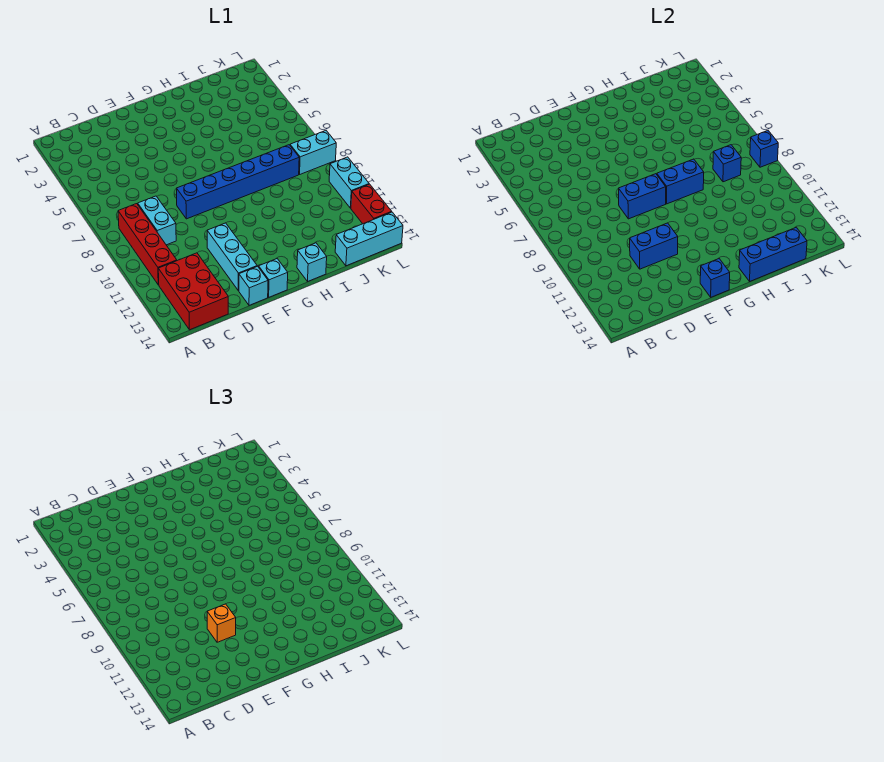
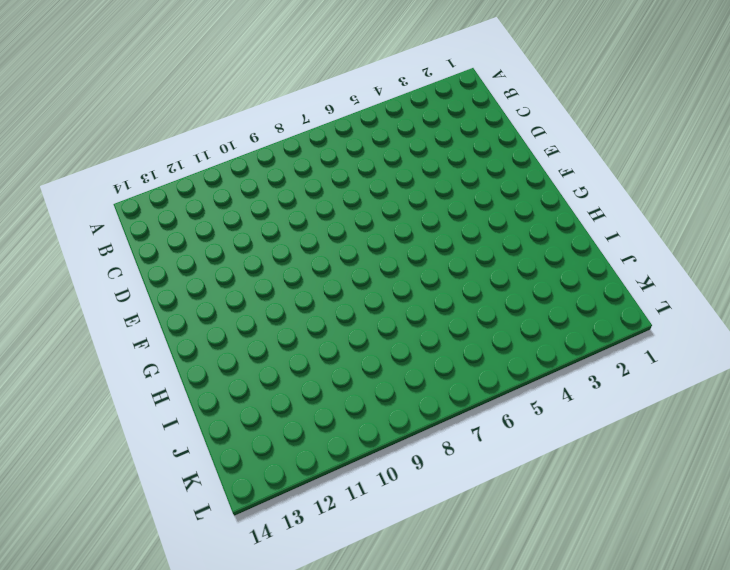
none -> red brick B8:B11 level 1
none -> red brick B12:C14 level 1
none -> cyan brick C8:C9 level 1

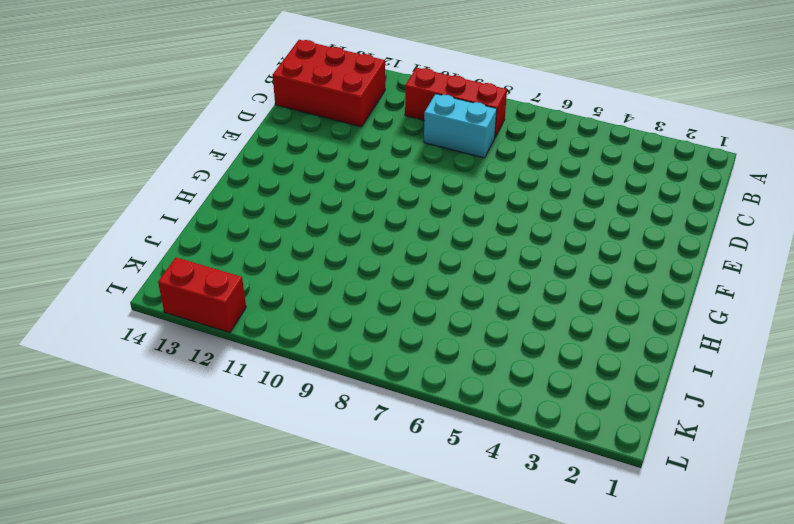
red brick B8:B10 level 1 -> red brick B8:B11 level 1
none -> blue brick E8:J8 level 1
none -> cyan brick E11:E13 level 1
none -> cyan brick E14 level 1

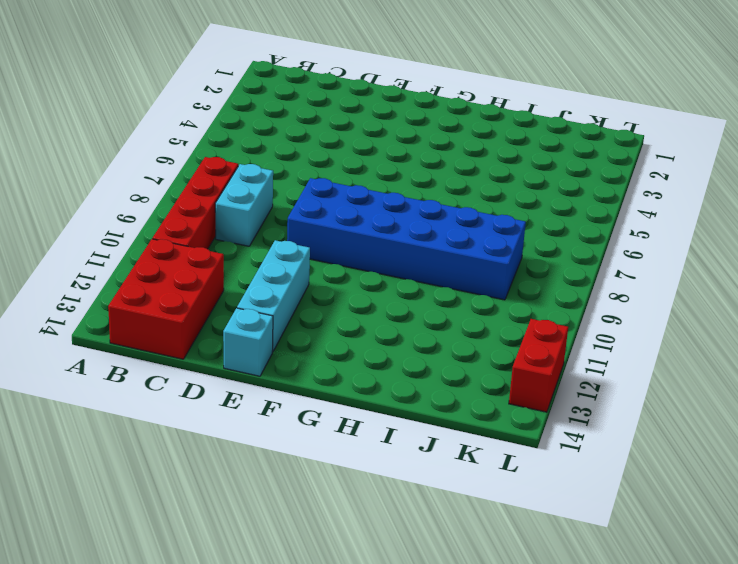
blue brick E8:J9 level 1 -> blue brick E8:J8 level 1
none -> cyan brick F14 level 1
none -> cyan brick H14 level 1
none -> cyan brick J14:L14 level 1

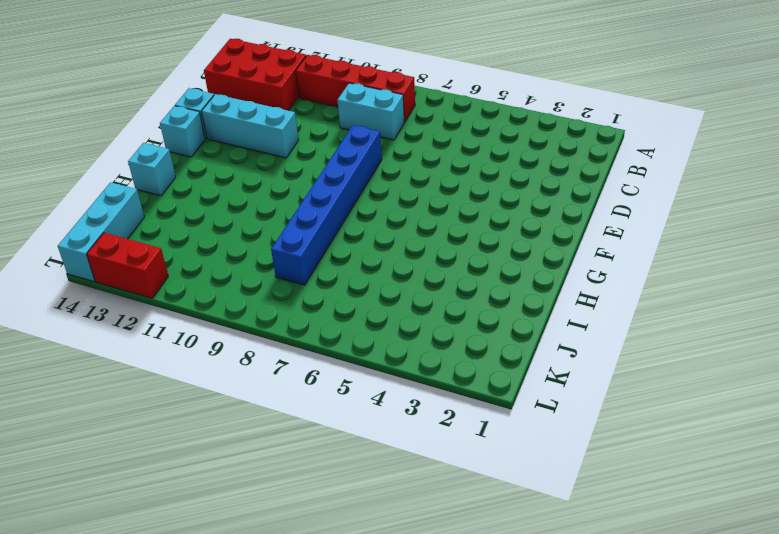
none -> cyan brick K8:L8 level 1
none -> cyan brick L10:L11 level 1
none -> blue brick D11:E11 level 2

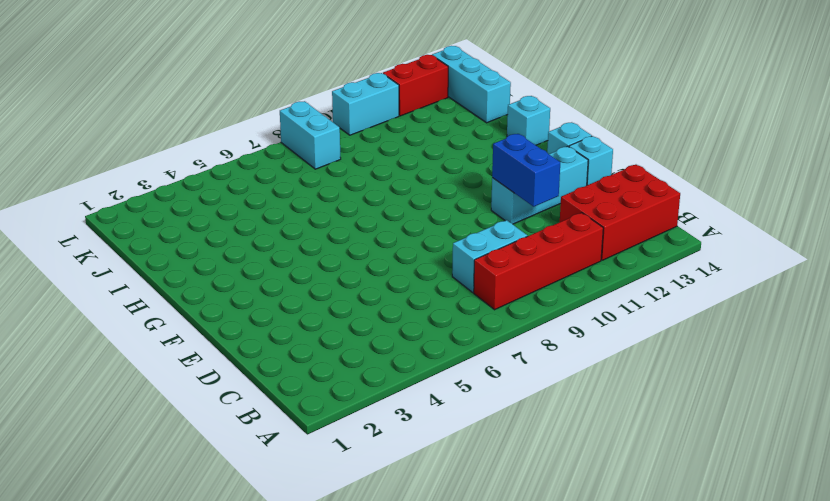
none -> blue brick E8:J8 level 1
none -> blue brick E8:F8 level 2
none -> blue brick F14 level 2

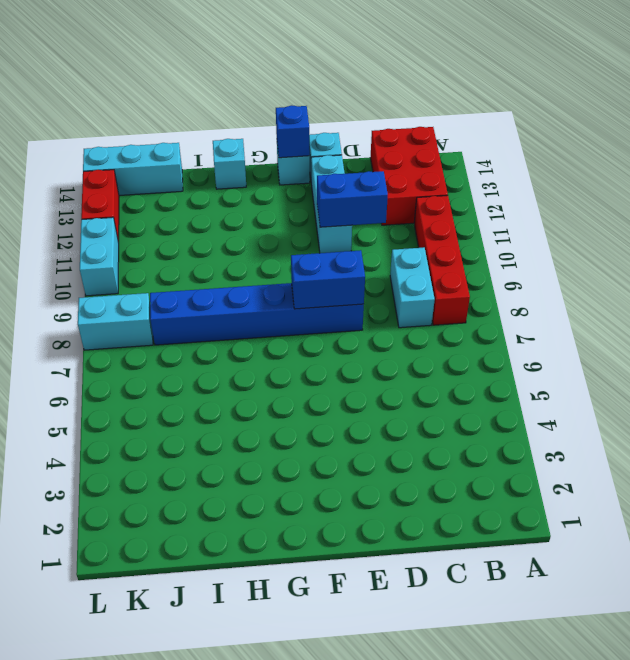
none -> blue brick G8:H8 level 2
none -> blue brick H14:J14 level 2
none -> blue brick J8 level 2

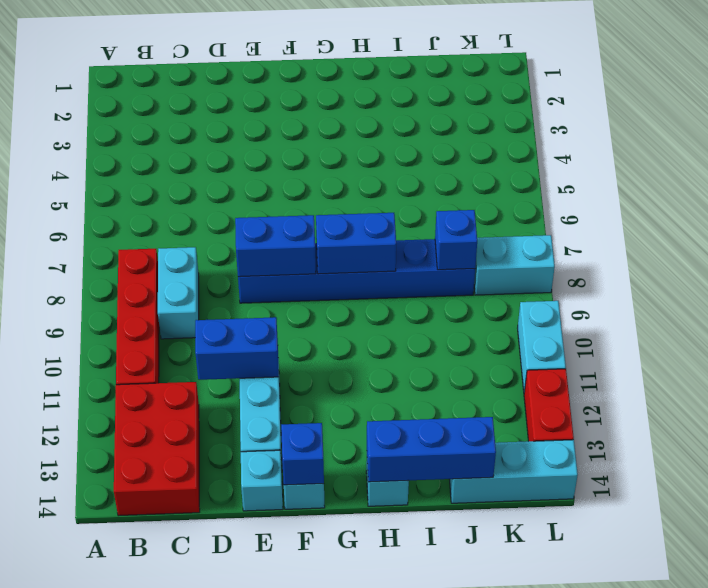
none -> blue brick L8 level 2
none -> orange brick E11 level 3

